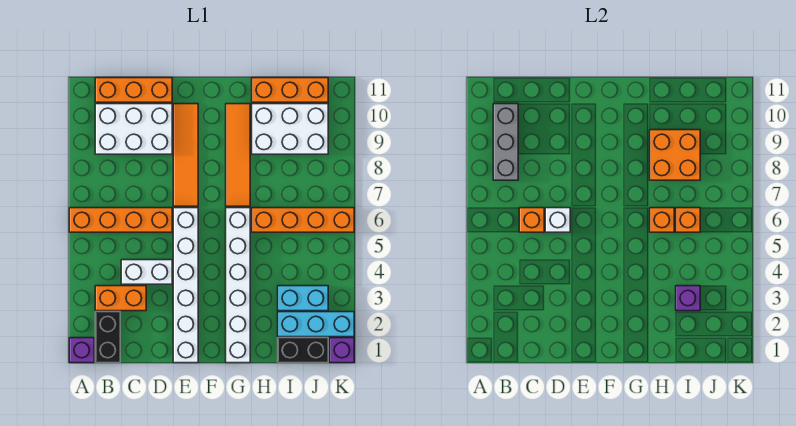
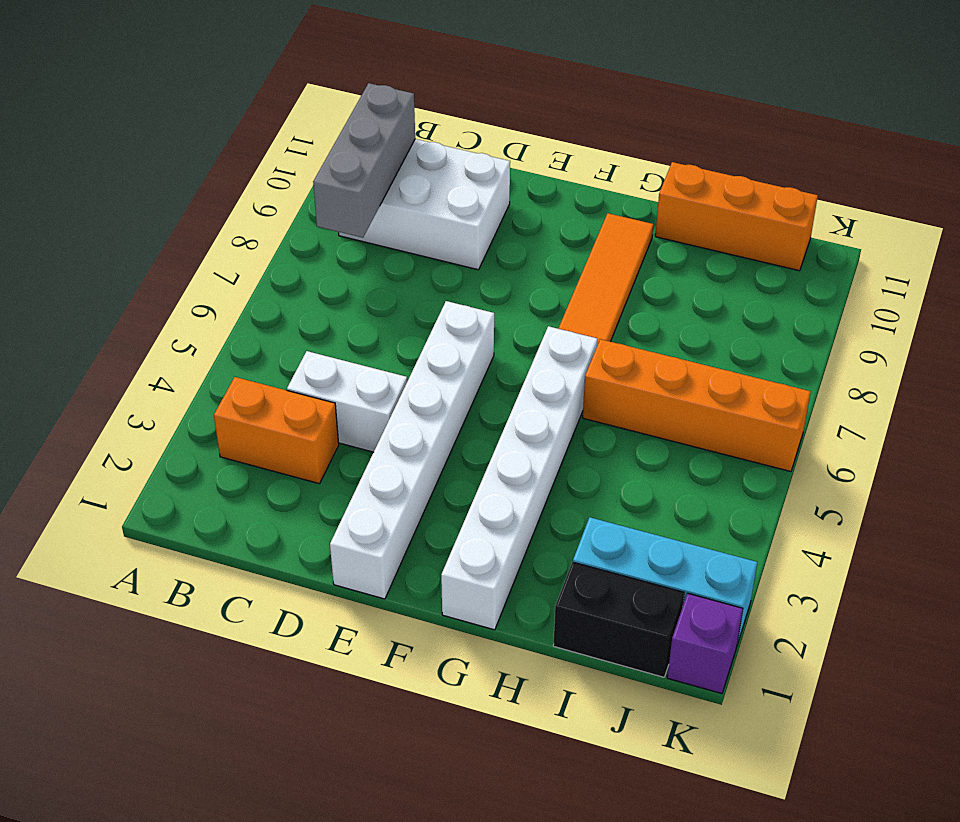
none -> purple brick A1 level 1
none -> orange brick A6:D6 level 1
none -> black brick B1:B2 level 1

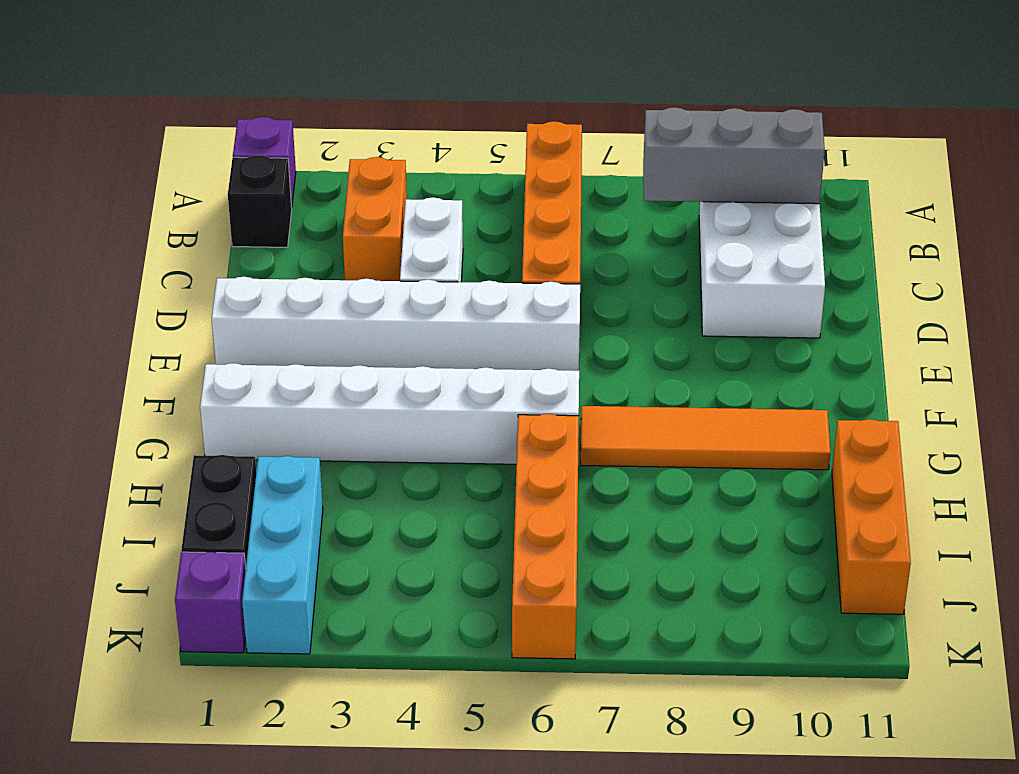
black brick B1 level 1 -> black brick B1:B2 level 1
none -> orange brick B11:D11 level 1
none -> orange tile E7:E10 level 1
none -> white brick H9:J10 level 1

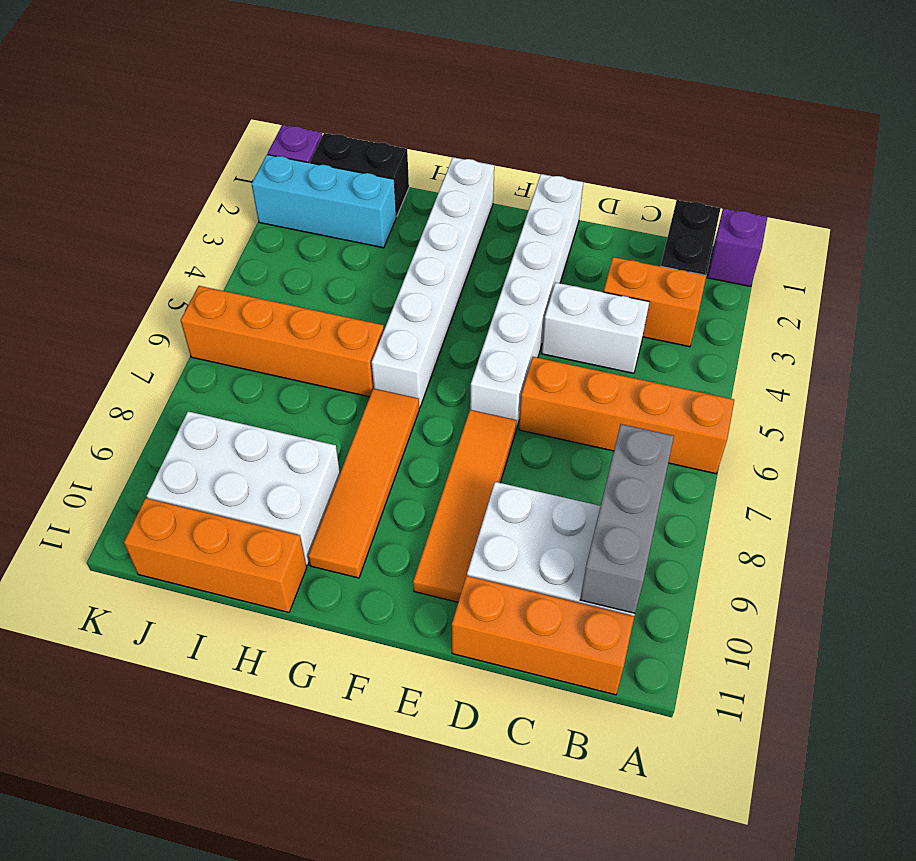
none -> cyan brick I3:J3 level 1
none -> orange brick C6 level 2
none -> white brick D6 level 2

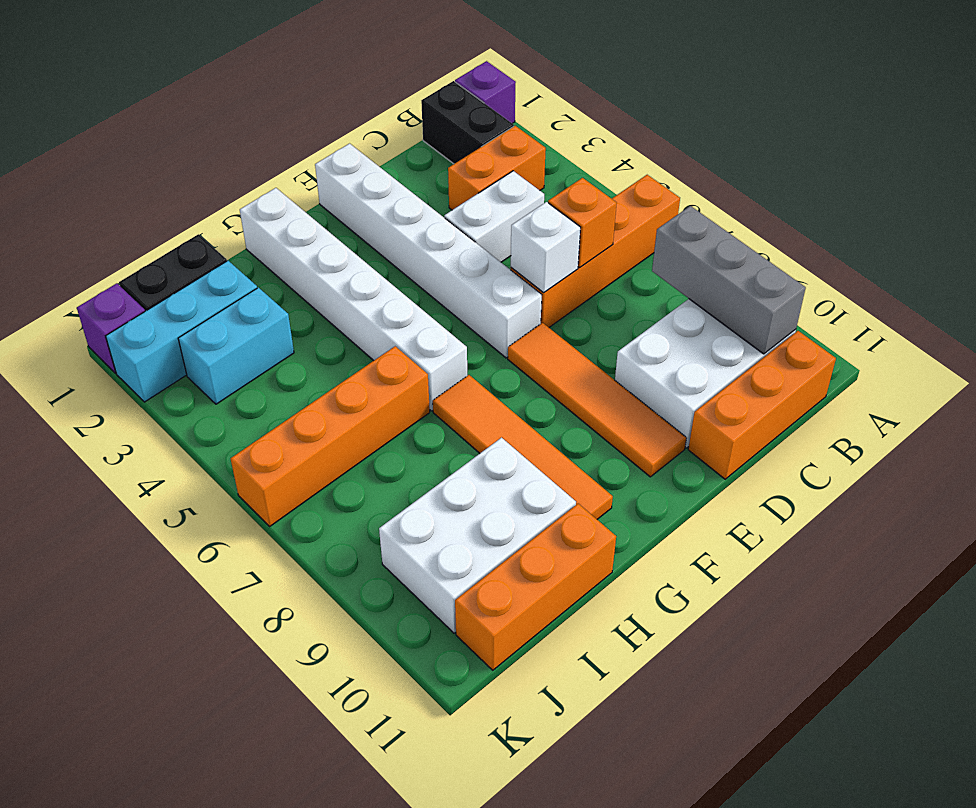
none -> orange brick H6 level 2
none -> orange brick H8:I9 level 2
none -> purple brick I3 level 2

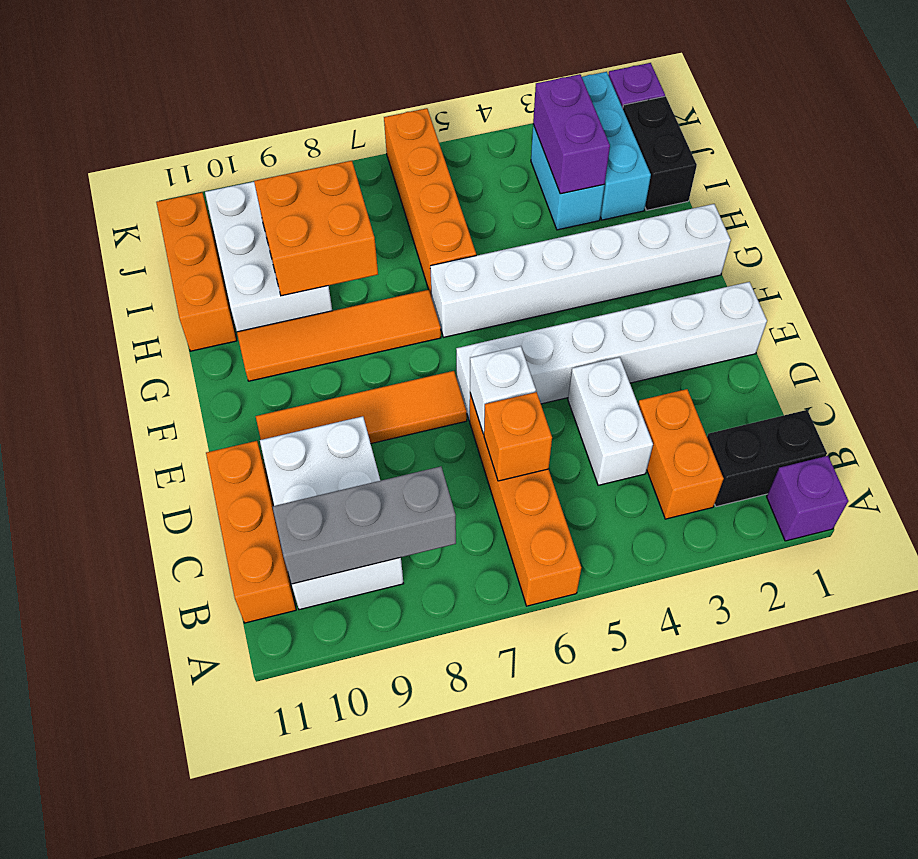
purple brick I3:J3 level 2 -> purple brick I3 level 2
none -> orange brick H6 level 2
none -> orange brick I6 level 2

